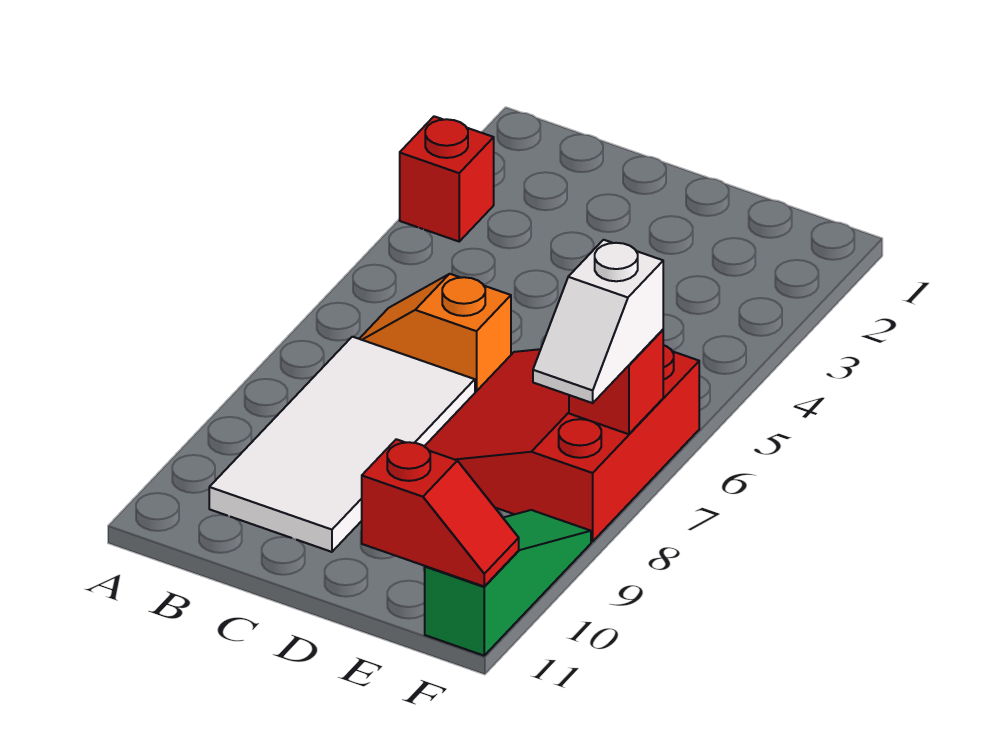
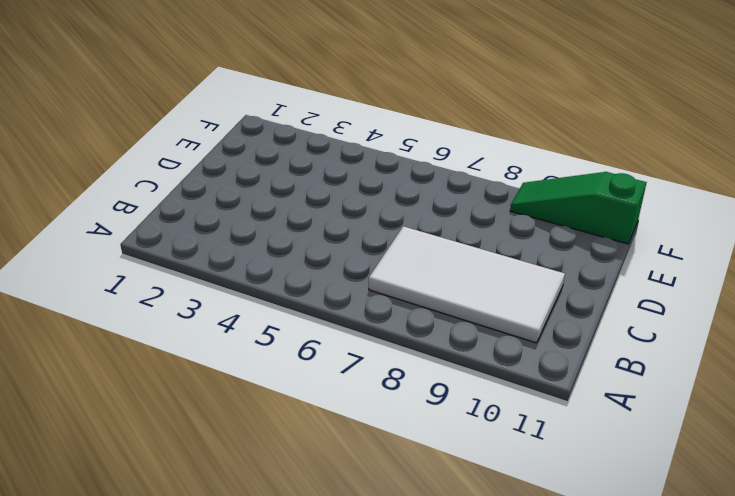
none -> red brick A3 level 1
none -> orange slope B6:C6 level 1 top C

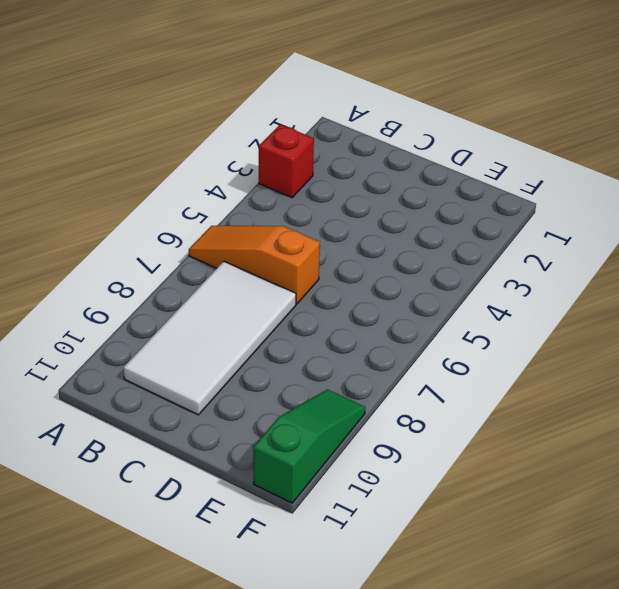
orange slope A6:C6 level 1 top C -> orange slope B6:C6 level 1 top C
none -> red slope D6:F8 level 1 top F
none -> red slope E11:F11 level 2 top E

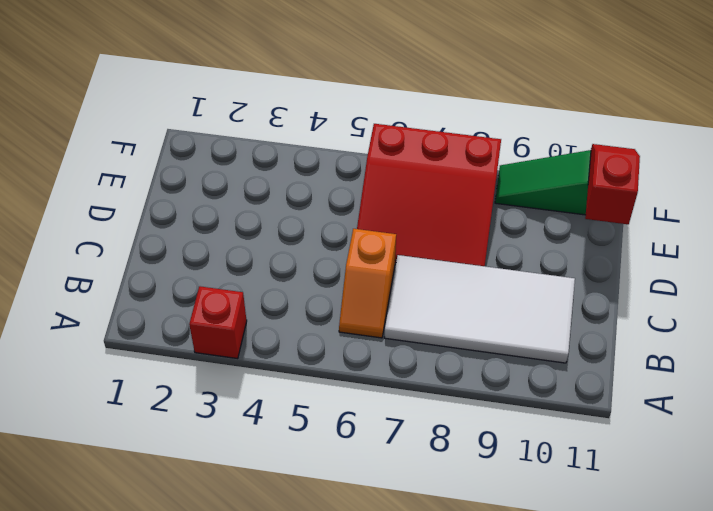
none -> red brick F7 level 2
none -> white slope F7:F8 level 3 top 7

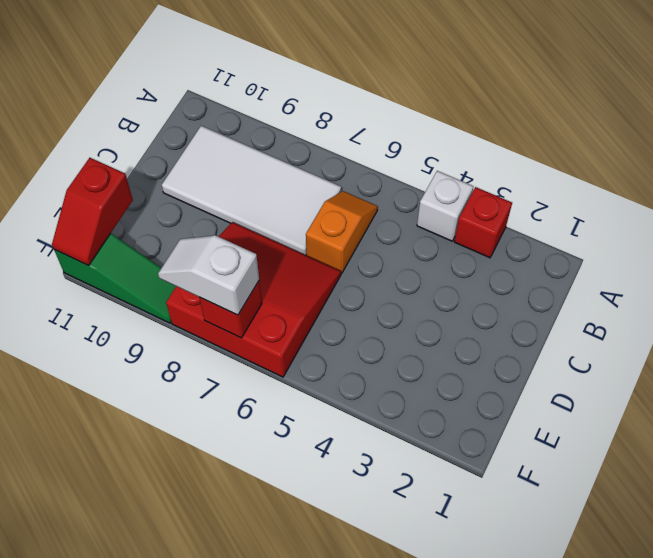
white brick A4 level 1 -> none

